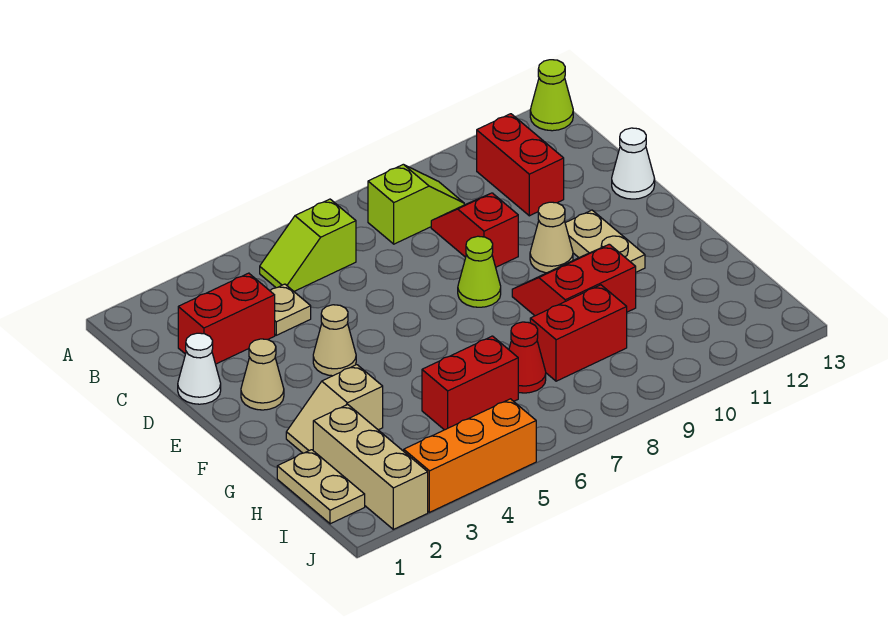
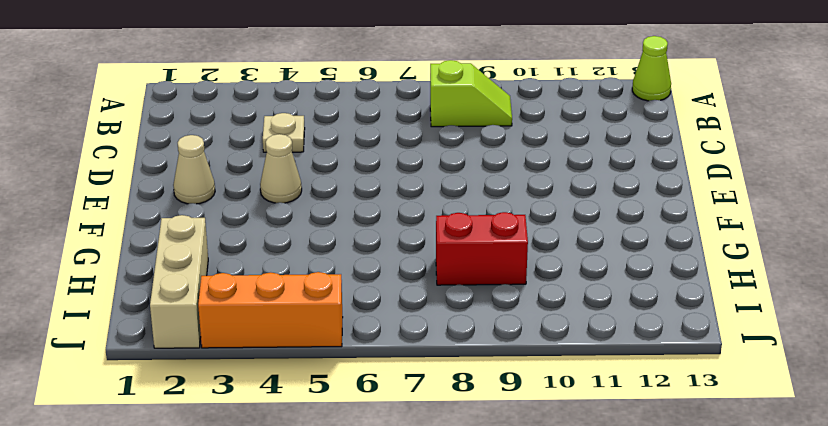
none -> lime slope B5:B6 level 1 top 6
none -> red brick B11:C11 level 1
none -> red brick C2:C3 level 1

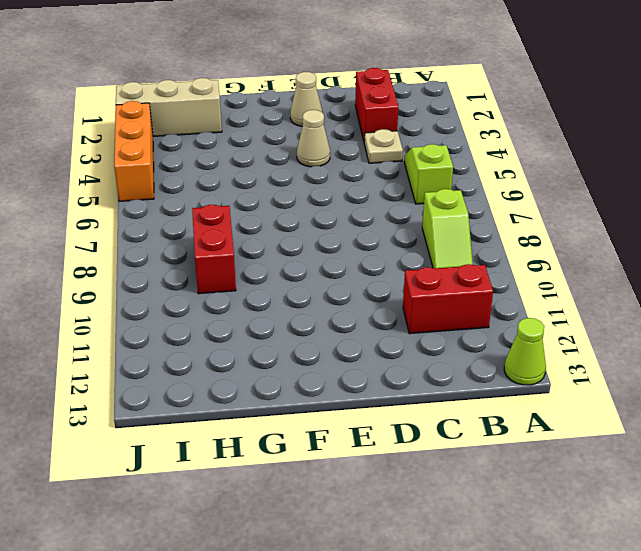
none -> red slope C9:D9 level 1 top D
none -> white cone D1 level 1
none -> white cone D13 level 1

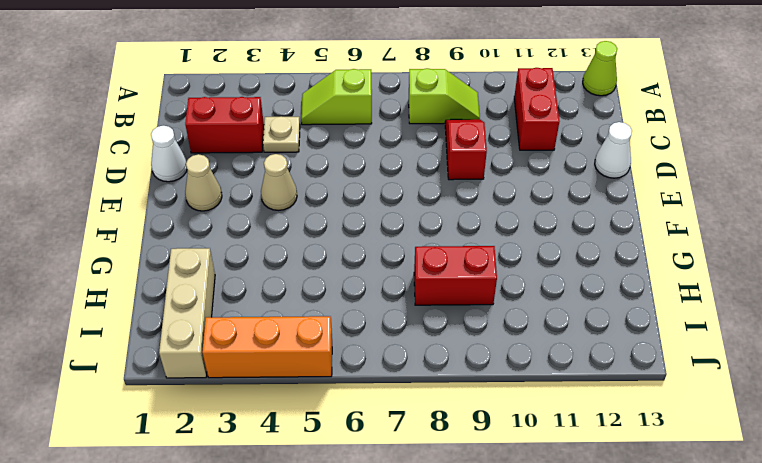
none -> lime cone E8 level 1
none -> tan cone E10 level 1
none -> tan plate E11:F11 level 1

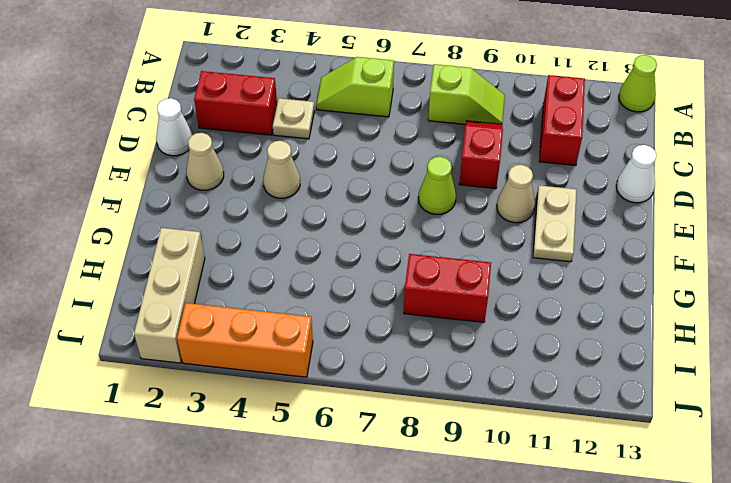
none -> red slope F9:G10 level 1 top G
none -> tan slope G2:G3 level 1 top 3
none -> tan plate H1:I1 level 1

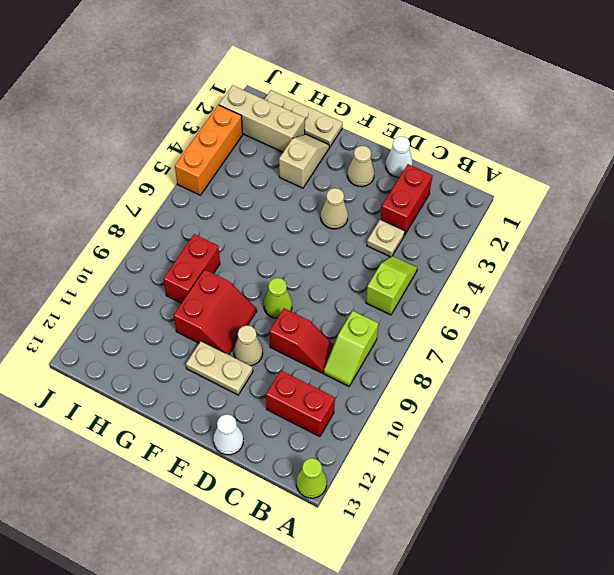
tan plate G1:I1 level 1 -> tan plate H1:I1 level 1
none -> red brick H5:H6 level 1
none -> red cone H7 level 1

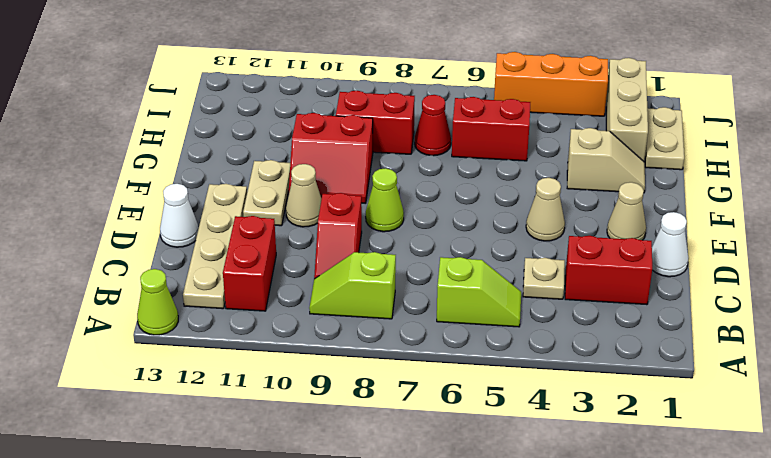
tan plate B12:E12 level 1 -> none

